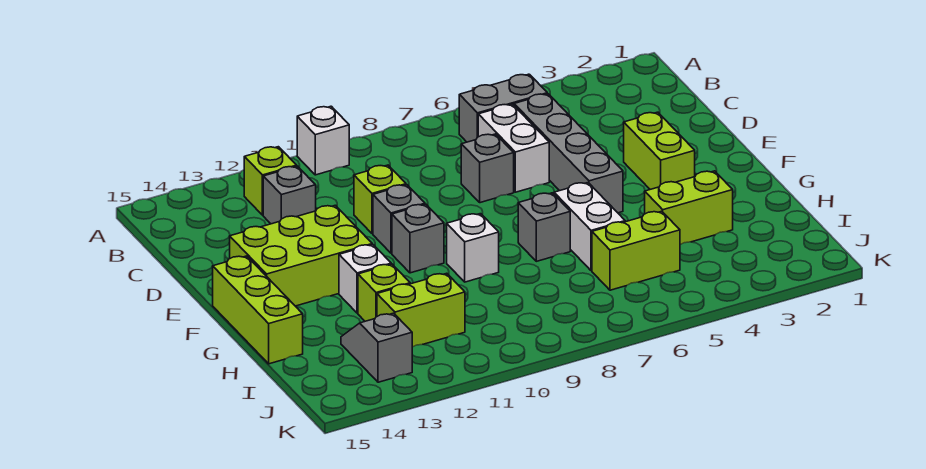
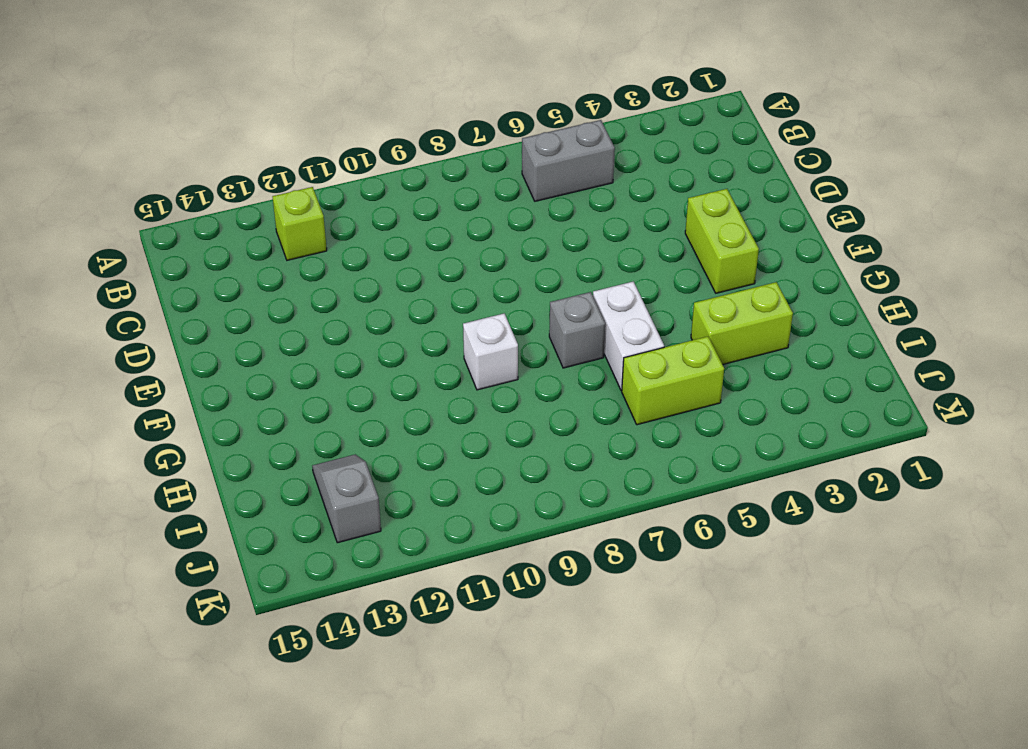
none -> white brick A10 level 1
none -> grey brick C5:F5 level 1
none -> white brick C6:D6 level 1

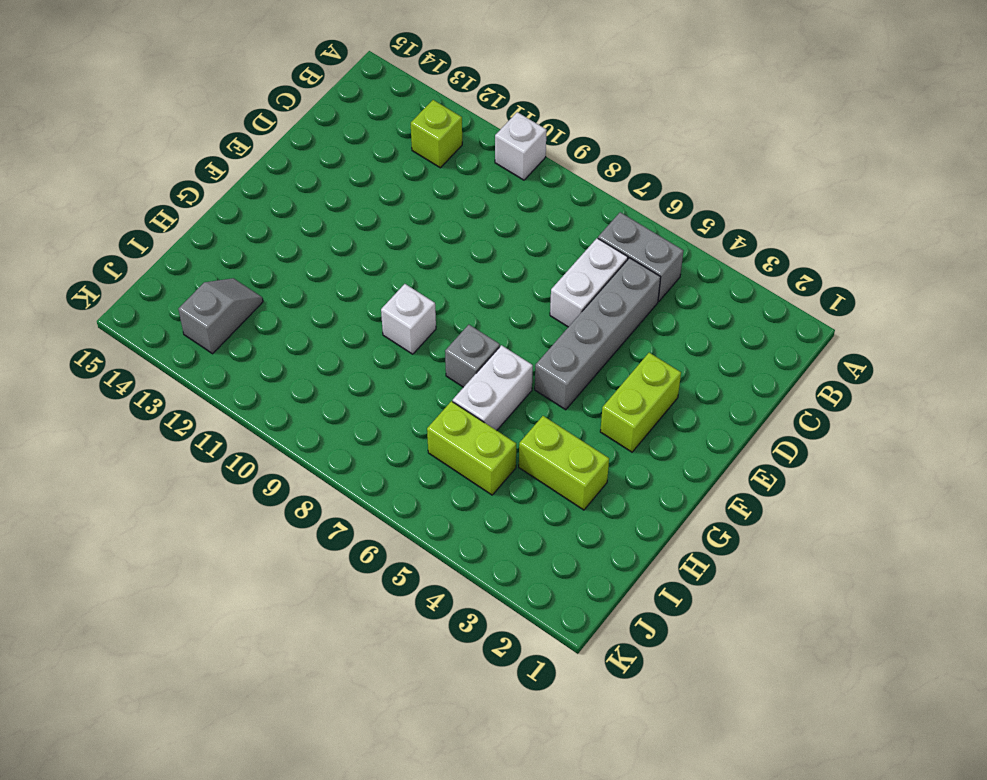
none -> grey brick C12 level 1
none -> grey brick D7 level 1
none -> lime brick D10 level 1

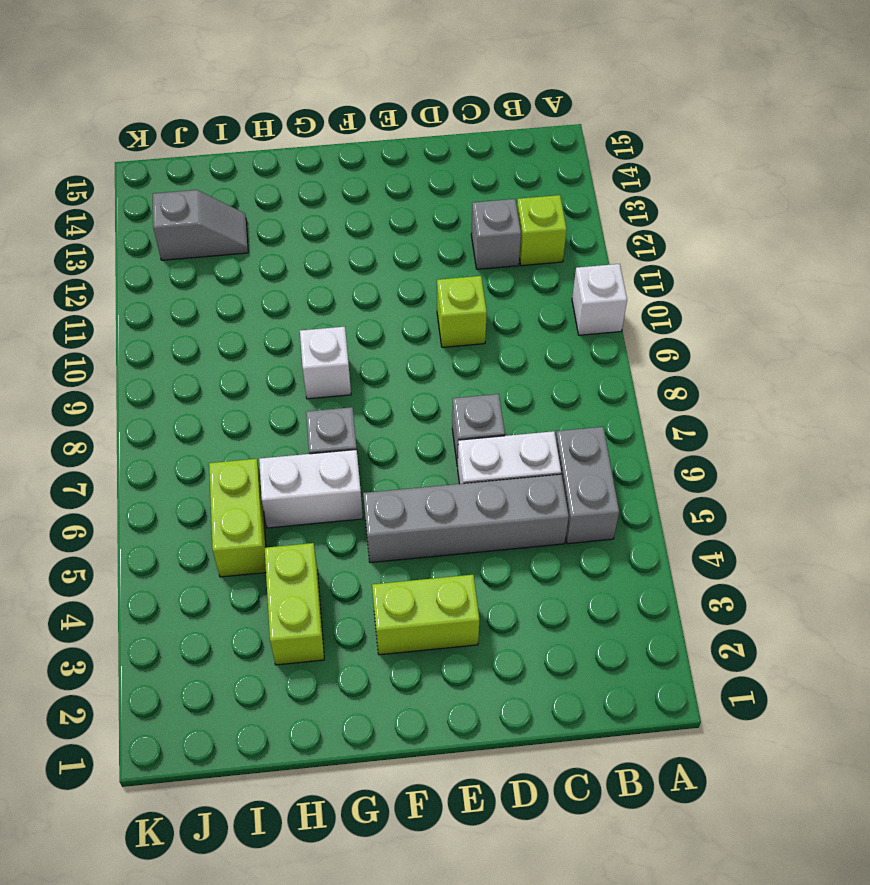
none -> grey brick E10 level 1
none -> lime brick E12:F14 level 1
none -> grey brick F10 level 1

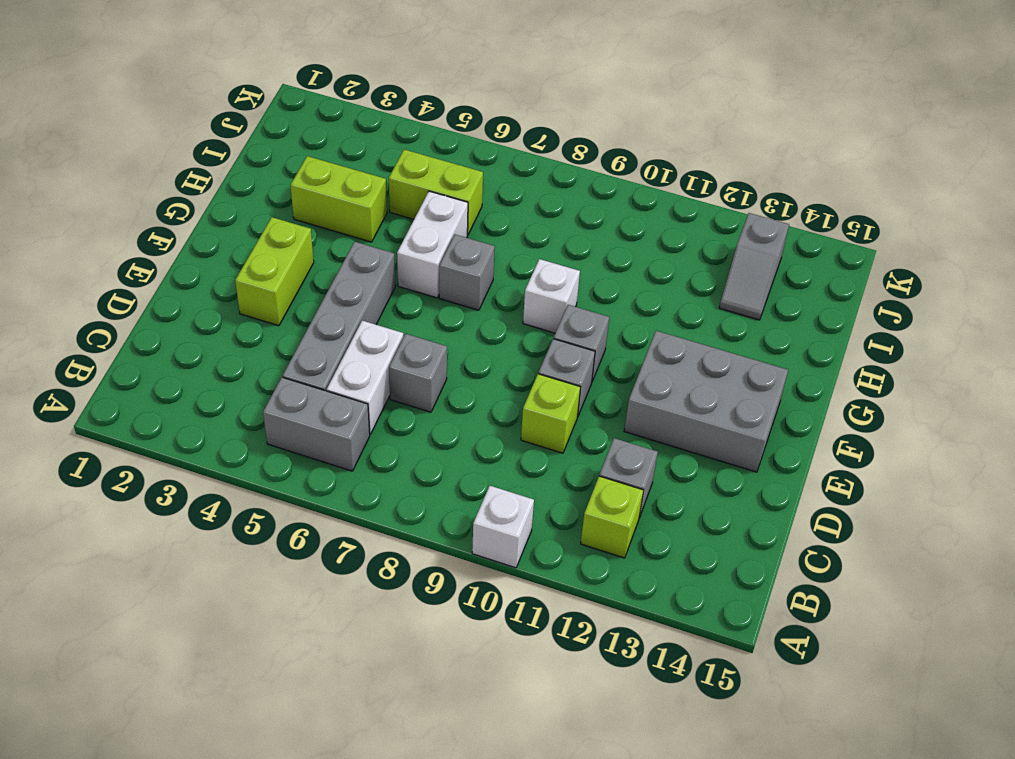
grey brick E12:F14 level 1 -> lime brick E12:F14 level 1
none -> lime brick F15:H15 level 1
none -> white brick G12 level 1
none -> lime brick H12 level 1

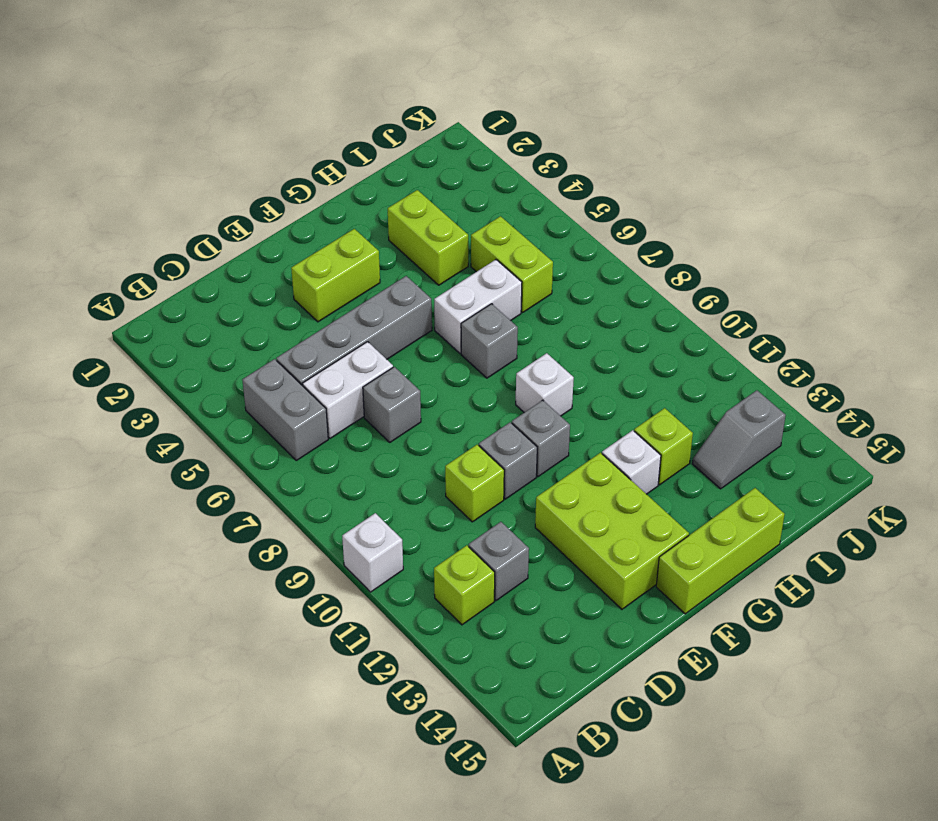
none -> lime brick I11:I12 level 1

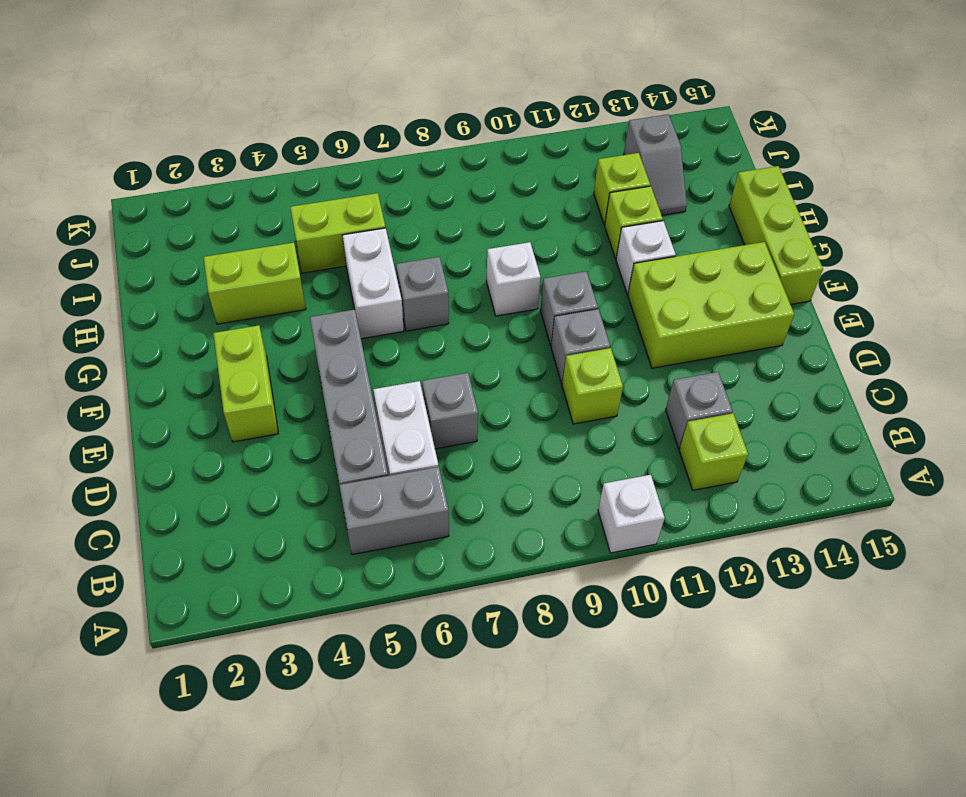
lime brick I12 level 1 -> lime brick I11:I12 level 1

